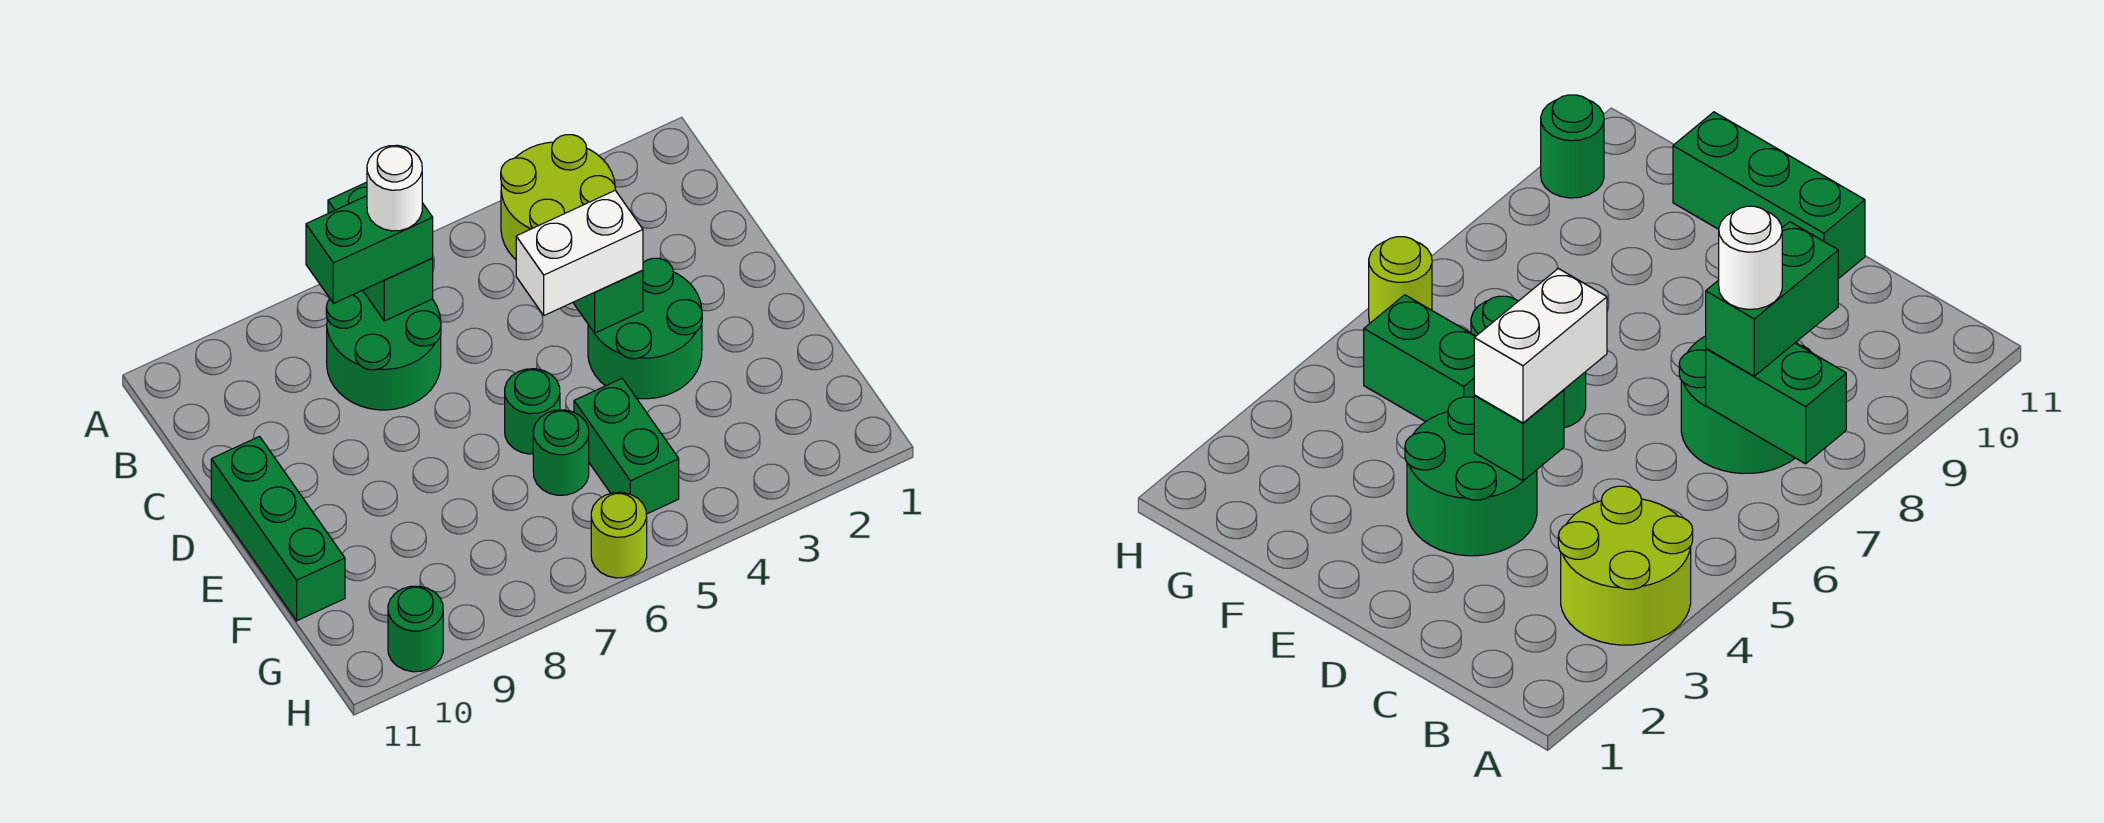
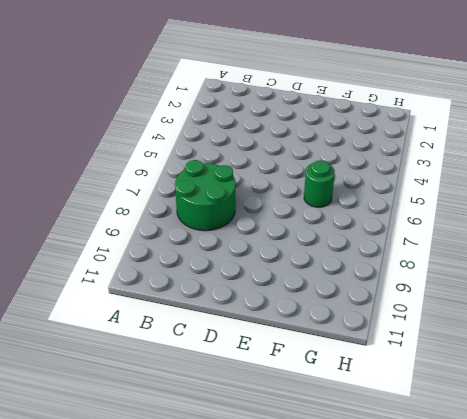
none -> lime round brick A3:B4 level 1
none -> green round brick D3:E4 level 1
none -> green brick D11:F11 level 1

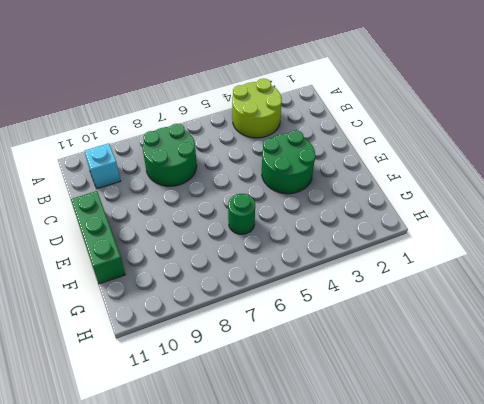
cyan brick B10 level 1 -> none
none -> green round brick E6 level 1
none -> green brick F5:G5 level 1
none -> lime round brick H6 level 1

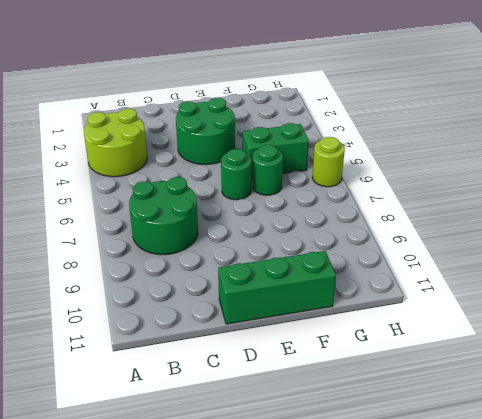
none -> green round brick H10 level 1
none -> green brick A7:B7 level 2
none -> green brick D4 level 2

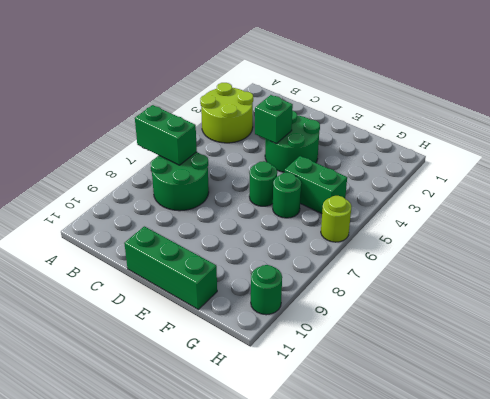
none -> green brick B7:B8 level 3
none -> white brick D4:D5 level 3
none -> white round brick B7 level 4

